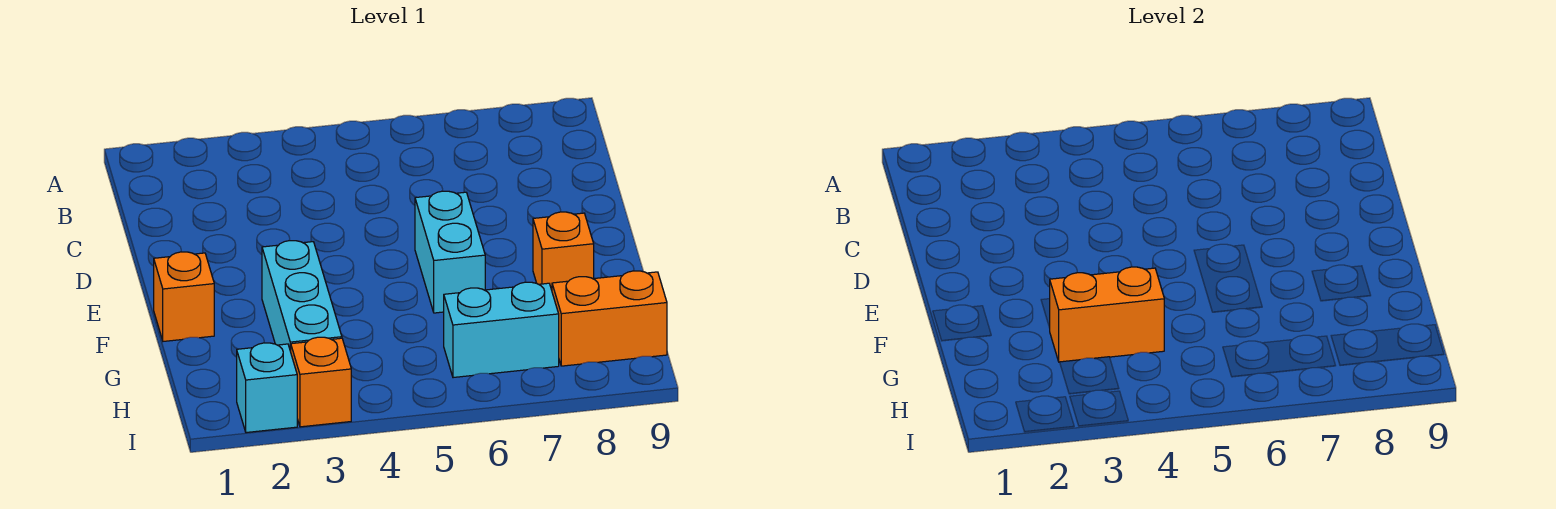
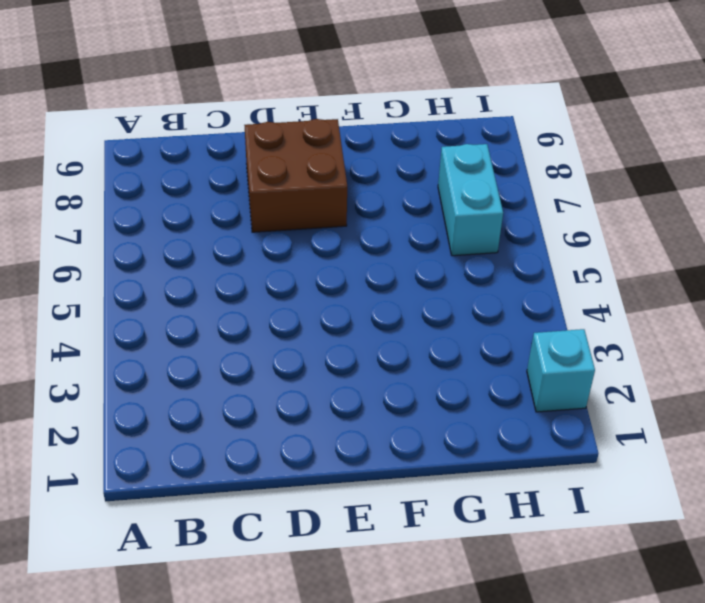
brown brick D7:E8 level 1 -> none
none -> cyan brick E6:F6 level 1
none -> orange brick F1 level 1

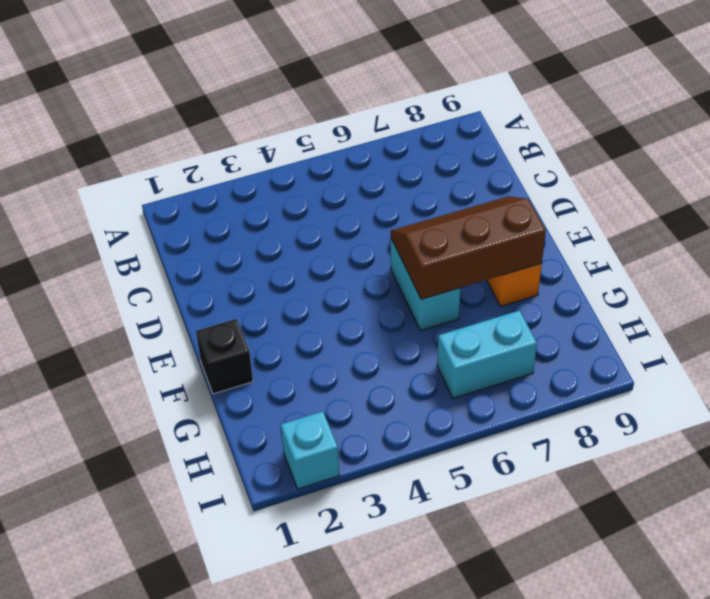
brown slope E6:F8 level 2 top F -> none
black brick F1 level 1 -> orange brick F1 level 1
none -> cyan brick F3:H3 level 1
none -> orange brick H8:H9 level 1

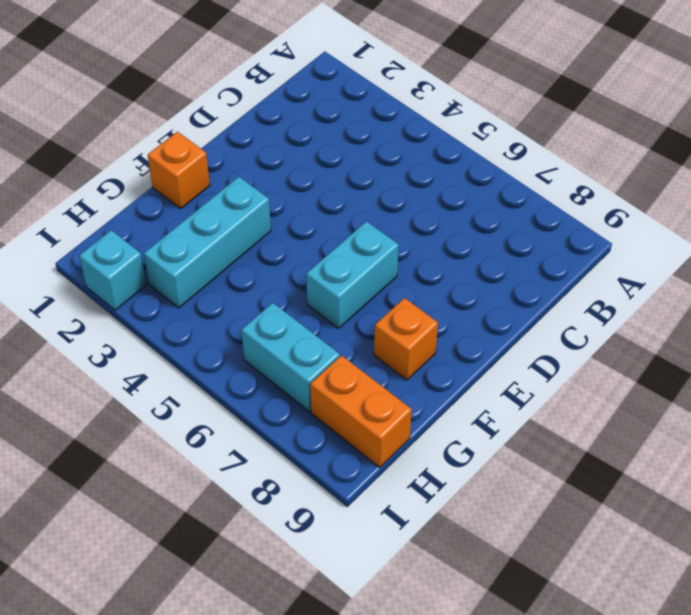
none -> orange brick I3 level 1
none -> orange brick G3:G4 level 2

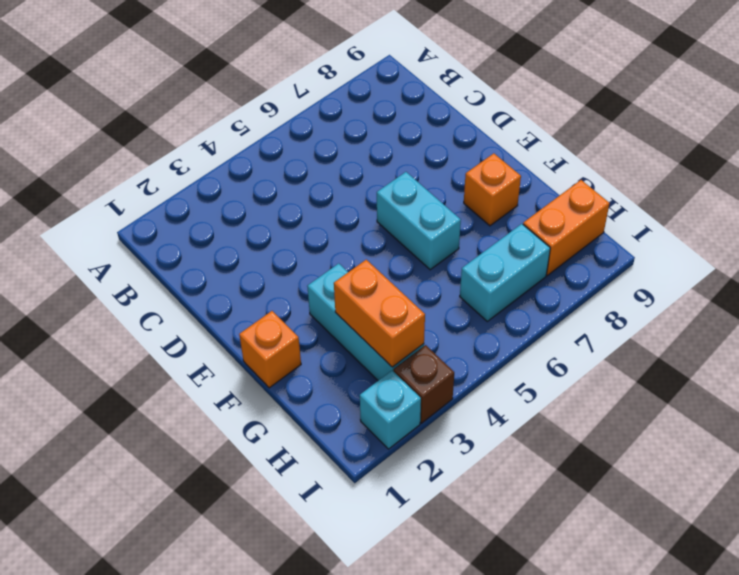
orange brick G3:H3 level 2 -> orange brick G3:G4 level 2
brown brick I3 level 1 -> orange brick I3 level 1

